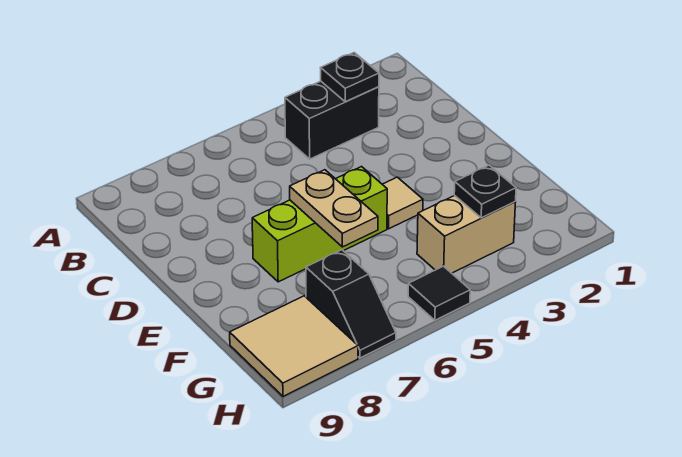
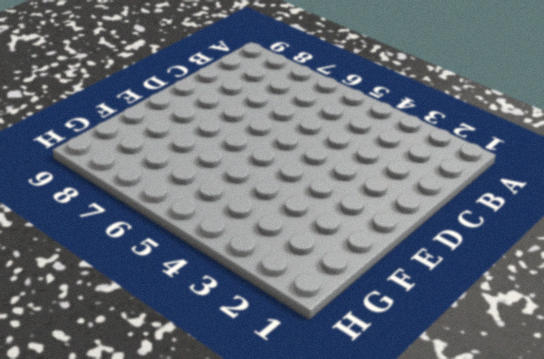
none -> black brick B3:B4 level 1
none -> tan tile E4 level 1

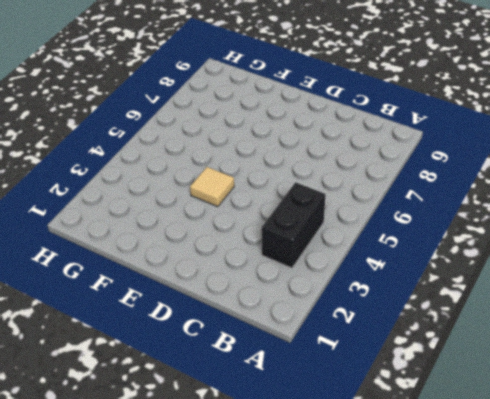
none -> lime brick E5:E7 level 1
none -> tan brick G3:G4 level 1

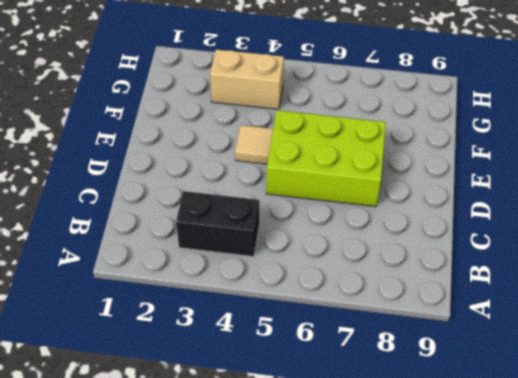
lime brick D5:E7 level 1 -> lime brick E5:E7 level 1
none -> black slope G7:H7 level 1 top G
none -> tan tile G8:H9 level 1

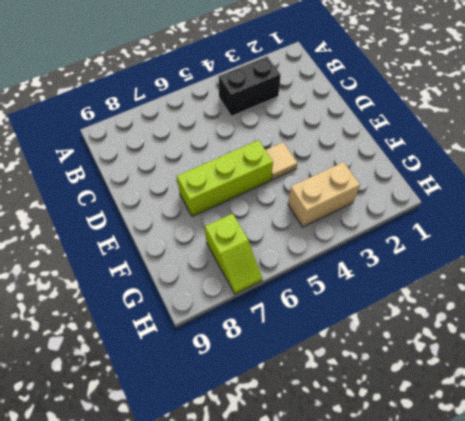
lime slope G7:H7 level 1 top G -> black slope G7:H7 level 1 top G
none -> tan tile G8:H9 level 1
none -> black tile H5 level 1

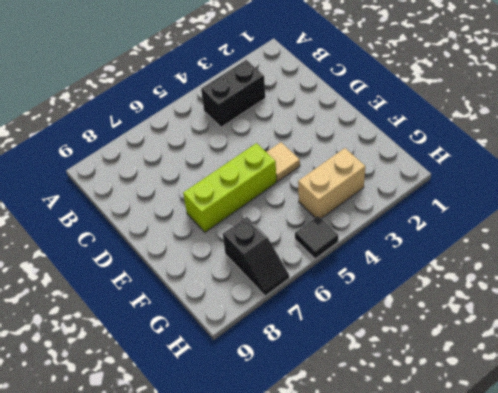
none -> tan tile G8:H9 level 1
none -> black plate B3 level 2

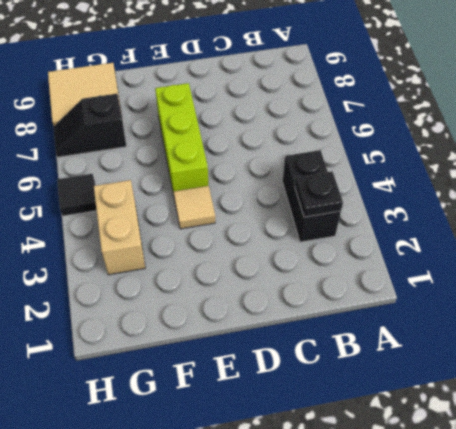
none -> tan plate E6:F6 level 2
none -> black plate G3 level 2

